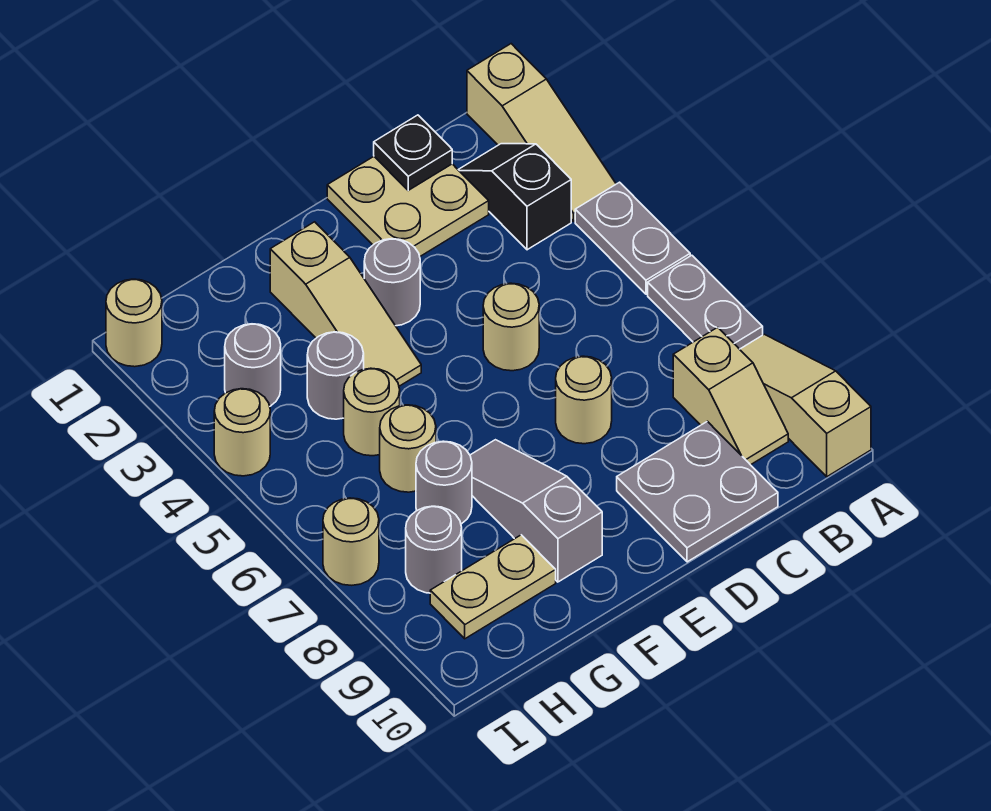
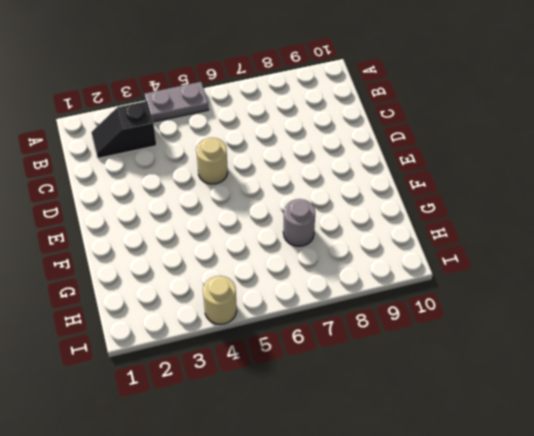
none -> tan slope A1:A3 level 1 top 1
none -> grey plate A6:A7 level 1
none -> tan slope A8:A10 level 1 top 10

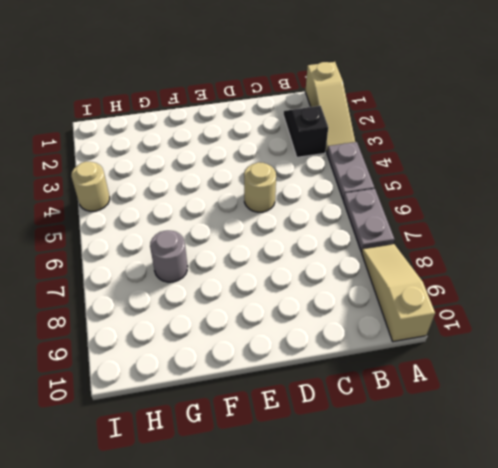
none -> tan slope B8:B9 level 1 top 8
none -> tan plate C1:D2 level 1
none -> grey plate C9:D10 level 1

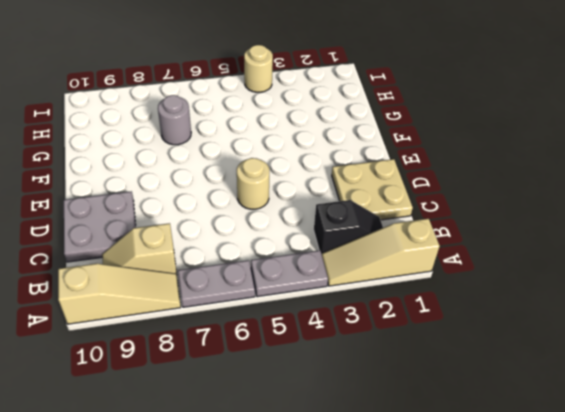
none -> tan round brick D7 level 1
none -> grey round brick E3 level 1
none -> tan slope F2:F4 level 1 top 2

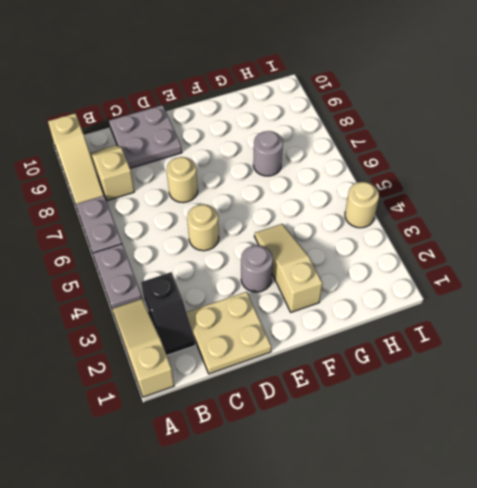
none -> grey slope F7:F9 level 1 top 9
none -> grey round brick G4 level 1
none -> tan round brick G5 level 1

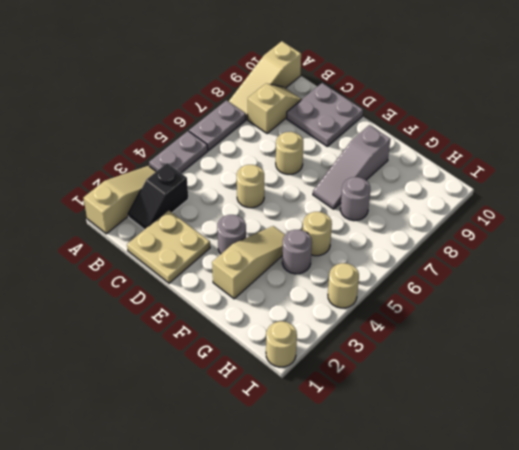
none -> tan round brick G6 level 1
none -> tan plate G9:H9 level 1
none -> grey round brick H3 level 1

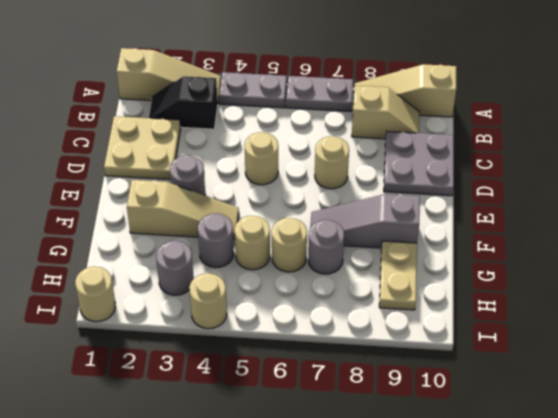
none -> grey round brick H8 level 1
none -> tan round brick I7 level 1
none -> black plate C1 level 2

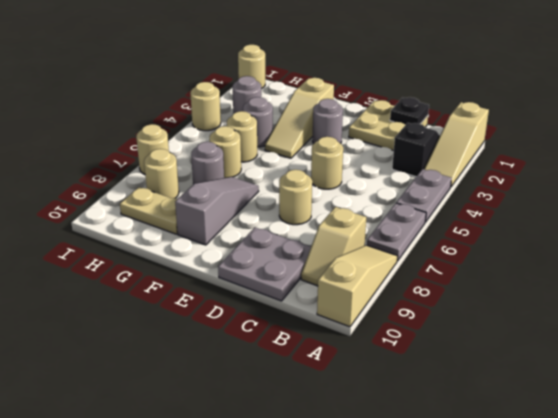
tan round brick H8 level 1 -> grey round brick H8 level 1

